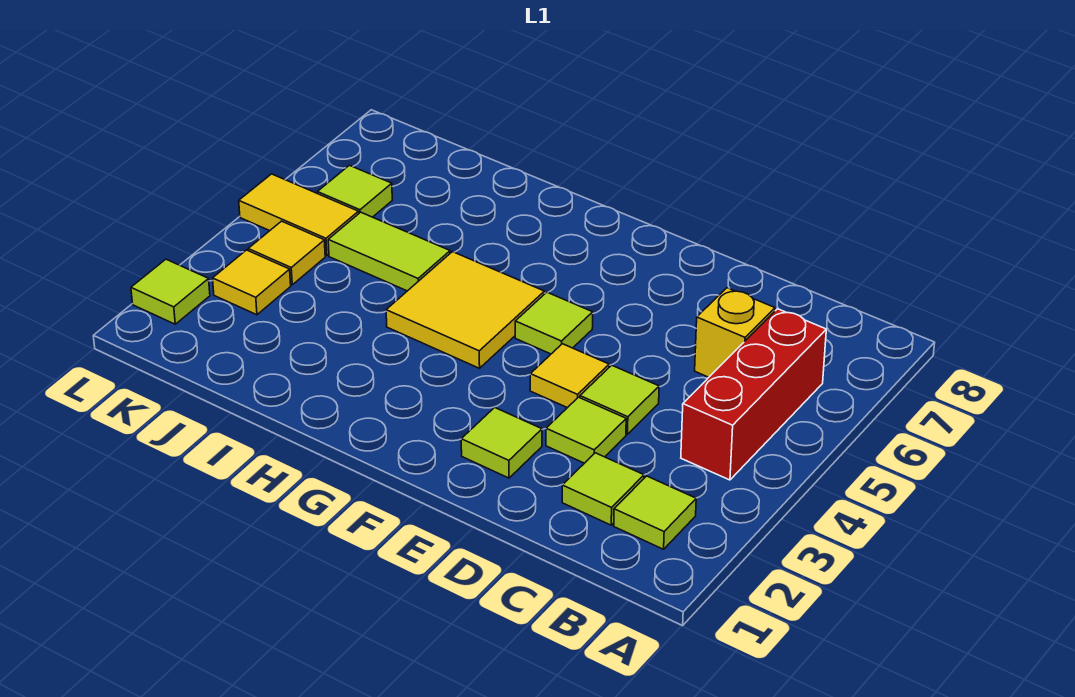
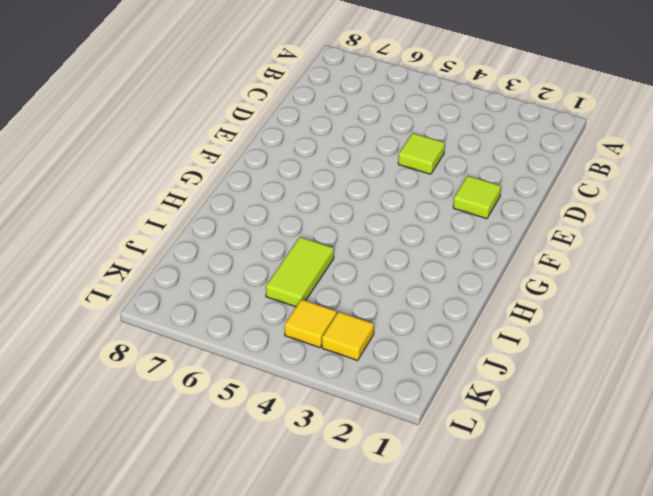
none -> lime tile B2 level 1
none -> red brick B4:B6 level 1
none -> lime tile C2 level 1

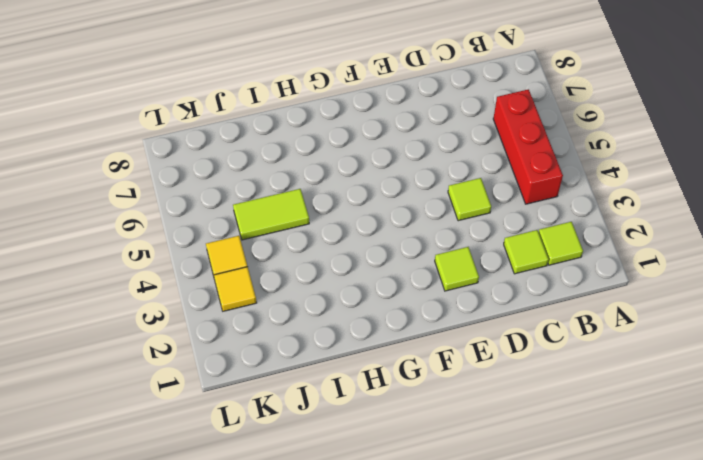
none -> yellow brick C6 level 1
none -> lime tile D3 level 1
none -> yellow tile E4 level 1

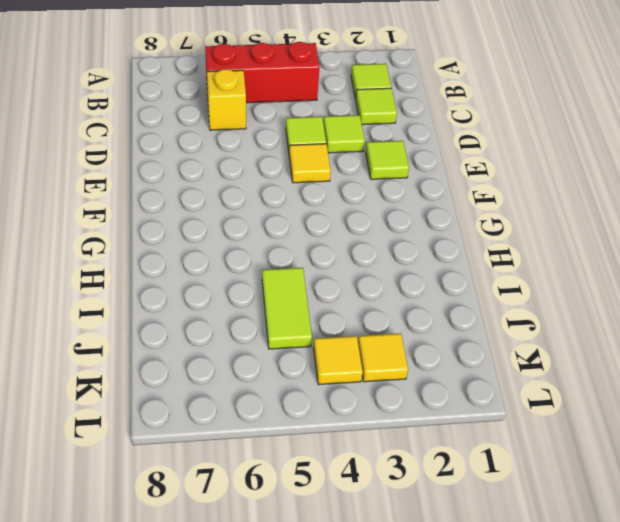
none -> lime tile F5 level 1
none -> yellow tile G4:H5 level 1
none -> yellow tile K5:L5 level 1

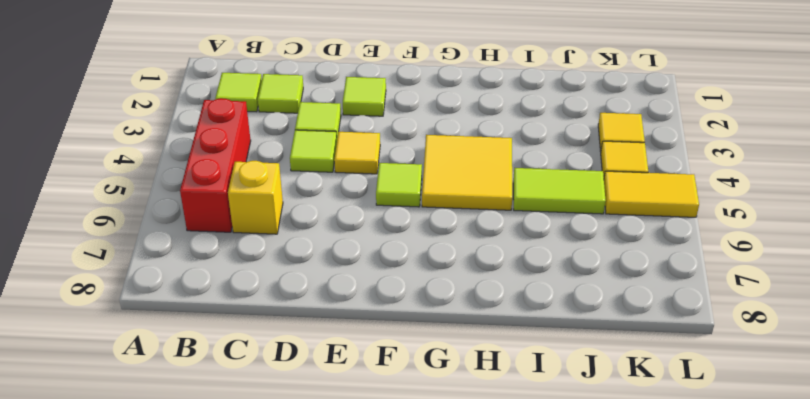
none -> lime tile K6 level 1
none -> lime tile L2 level 1

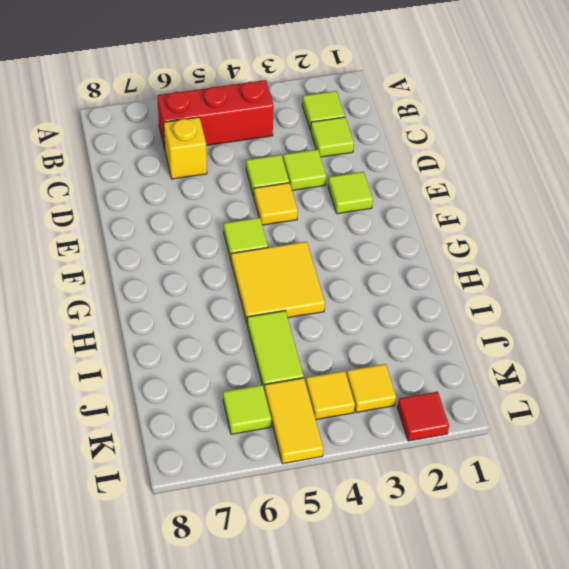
red tile L2 level 1 -> lime tile L2 level 1

